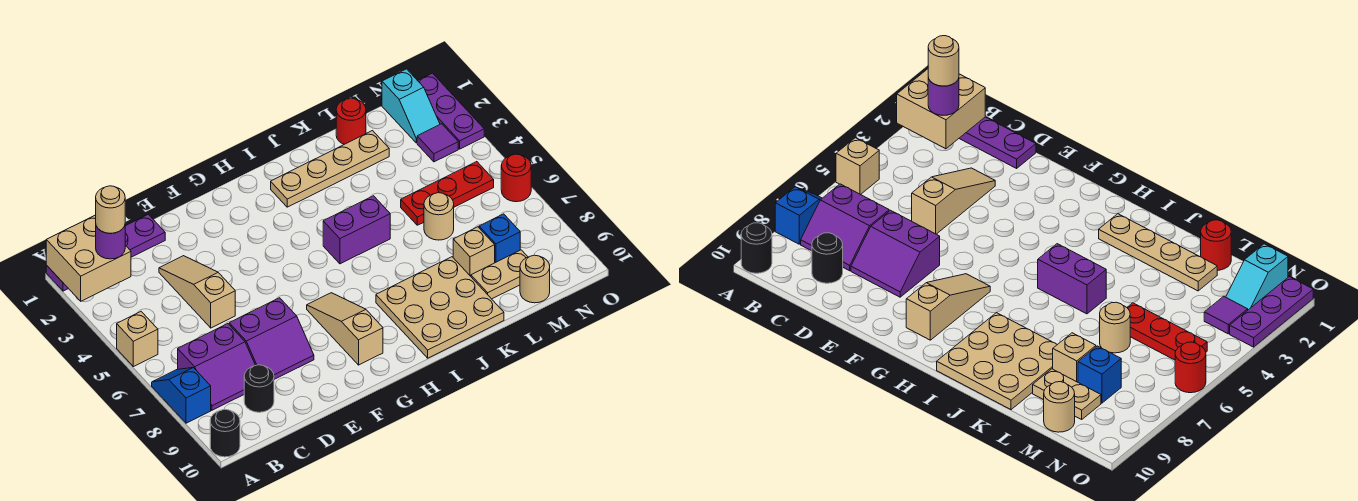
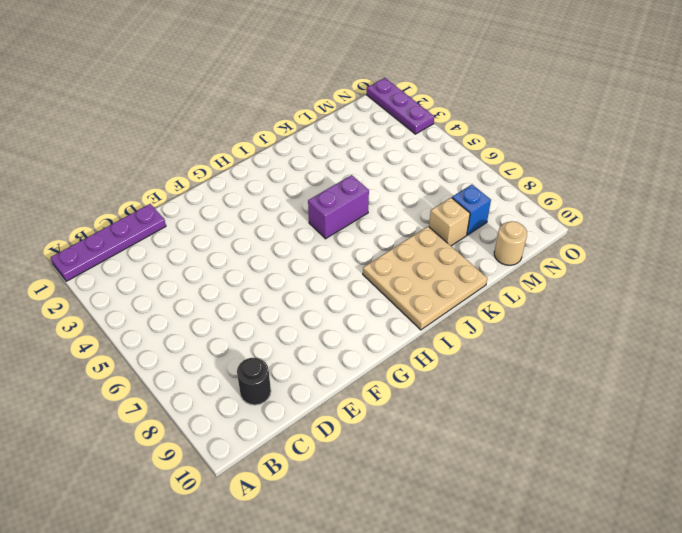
none -> tan brick A5 level 1
none -> blue slope A7:A8 level 1 top 8
none -> black round brick A10 level 1

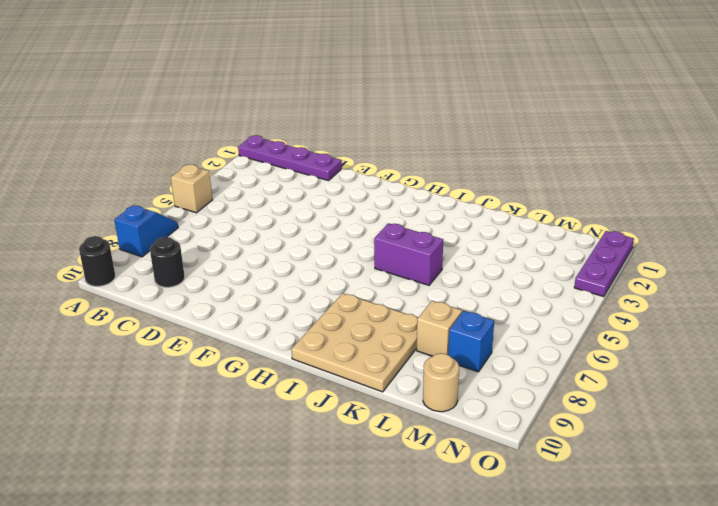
none -> purple slope B7:C8 level 1 top 7
none -> tan slope D3:D5 level 1 top 5
none -> purple slope D7:E8 level 1 top 7

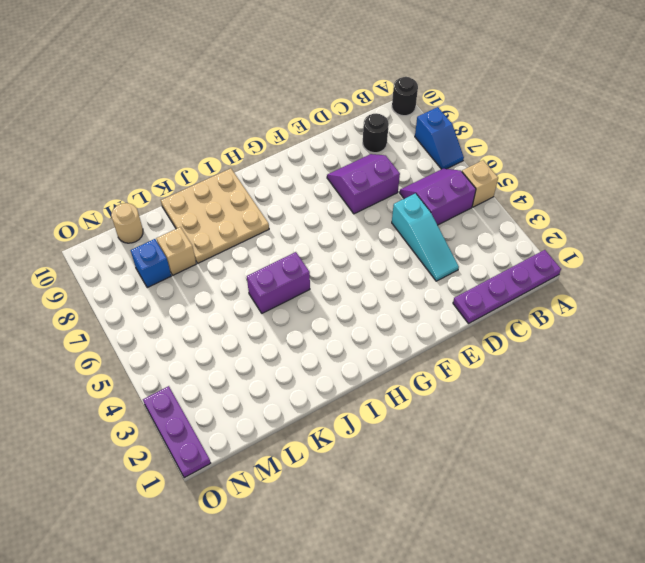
purple slope B5:C6 level 1 top 5 -> purple slope B7:C8 level 1 top 7
cyan slope D3:D5 level 1 top 5 -> tan slope D3:D5 level 1 top 5
none -> tan slope G7:G9 level 1 top 9
none -> tan plate I2:L2 level 1
none -> red round brick L1 level 1

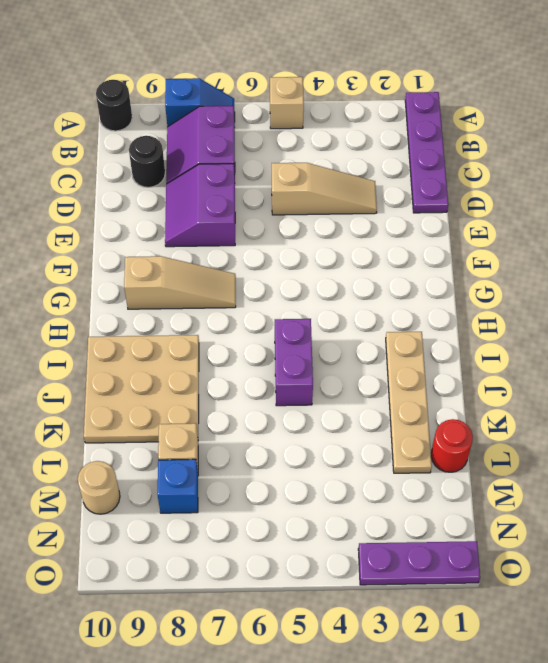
none -> red plate L5:N5 level 1
none -> tan round brick L6 level 1
none -> tan plate L9:M9 level 1

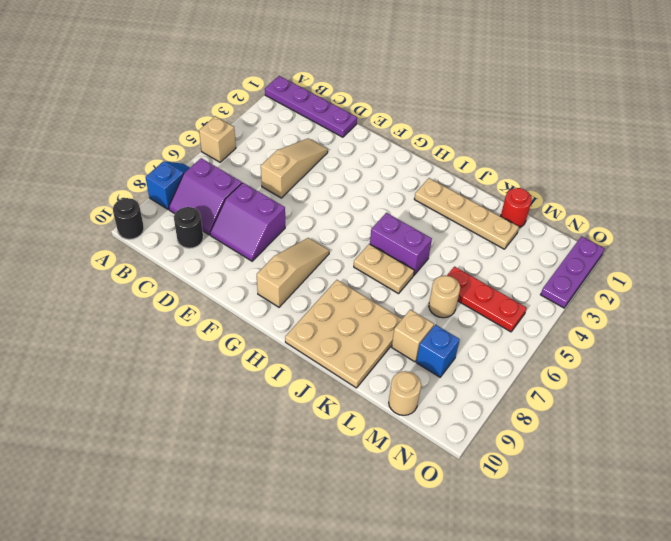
tan plate I6:J6 level 1 -> tan plate L9:M9 level 1
none -> cyan slope N1:N2 level 1 top 1
none -> purple tile N3 level 1
none -> red round brick O6 level 1

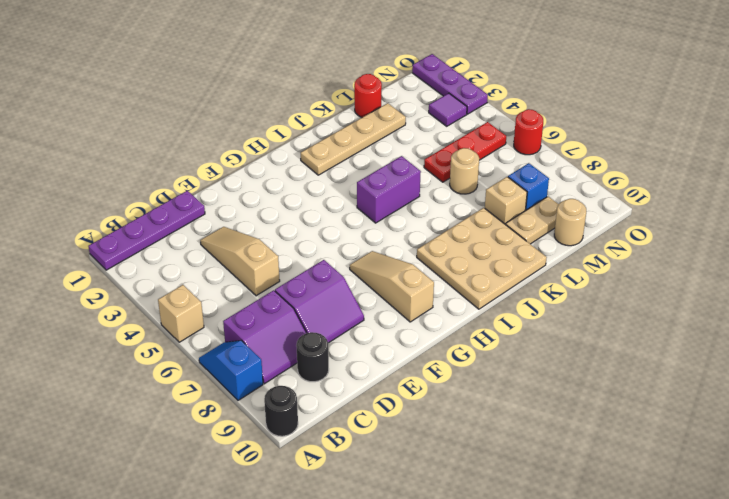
none -> cyan slope N1:N2 level 1 top 1
none -> tan brick A1:B2 level 2
none -> purple round brick B2 level 3

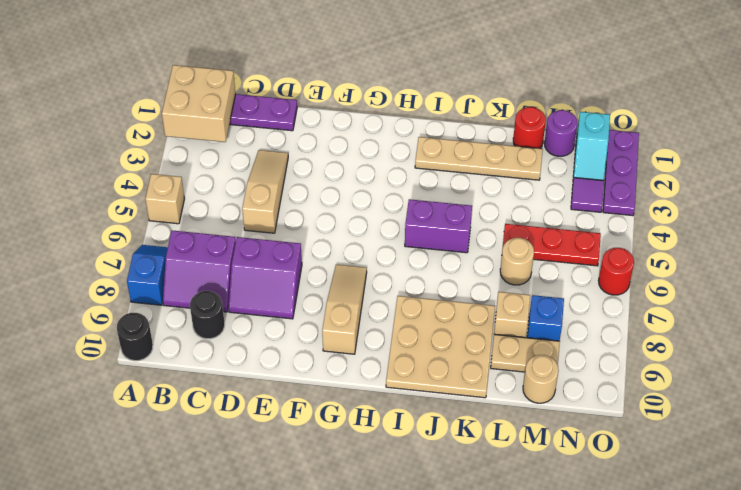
purple round brick M1 level 1 -> purple round brick B2 level 3
none -> tan round brick B2 level 4

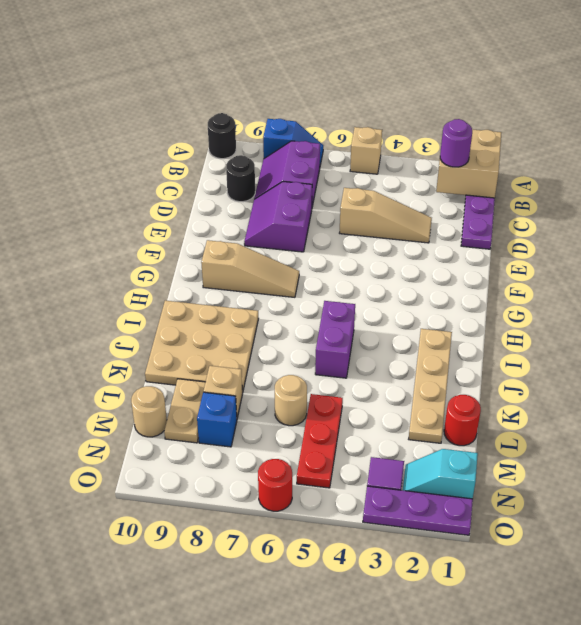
none -> tan round brick B2 level 4

